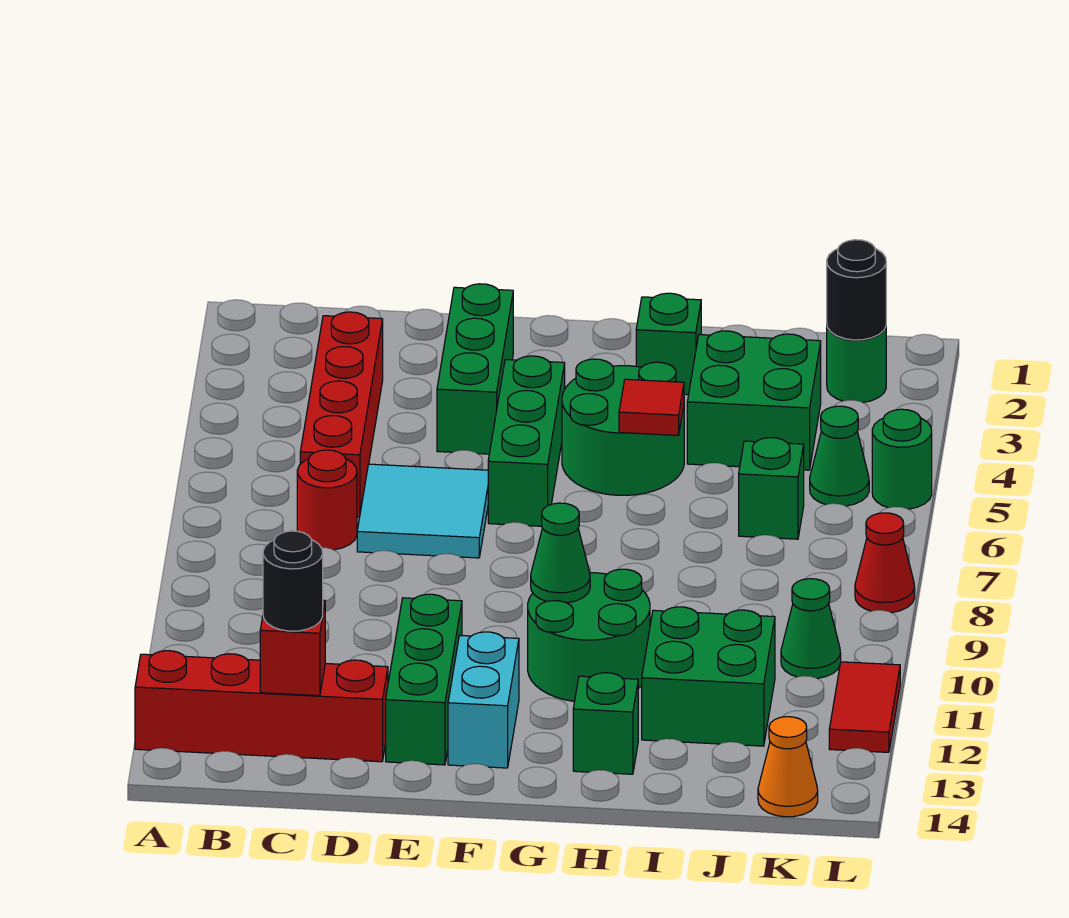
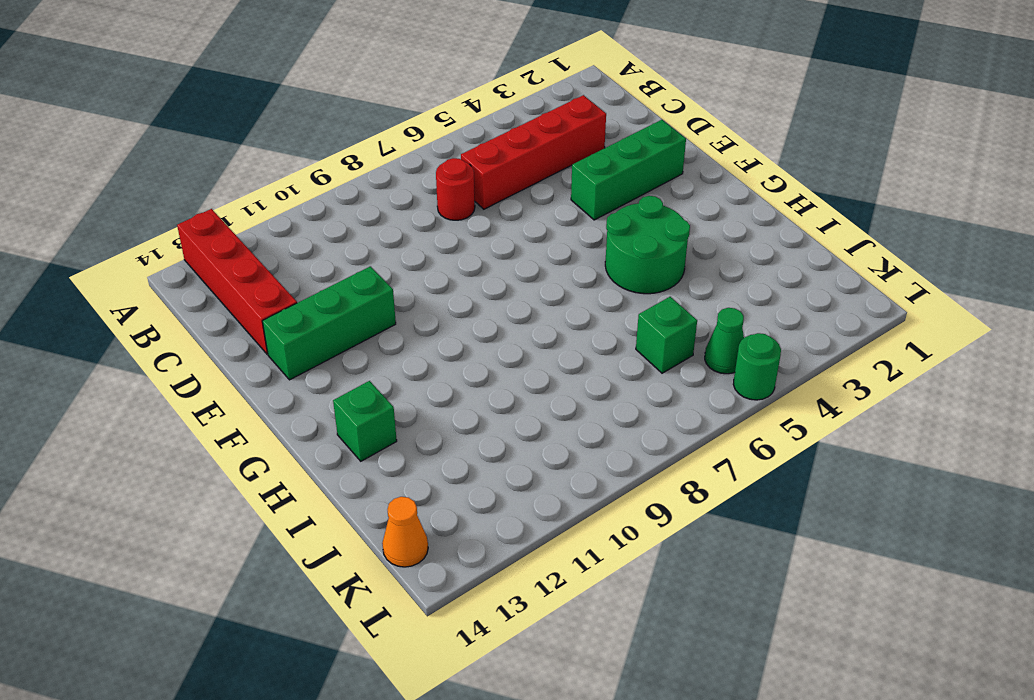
none -> cyan tile D6:E7 level 1
none -> green brick F4:F6 level 1
none -> cyan brick F12:F13 level 1

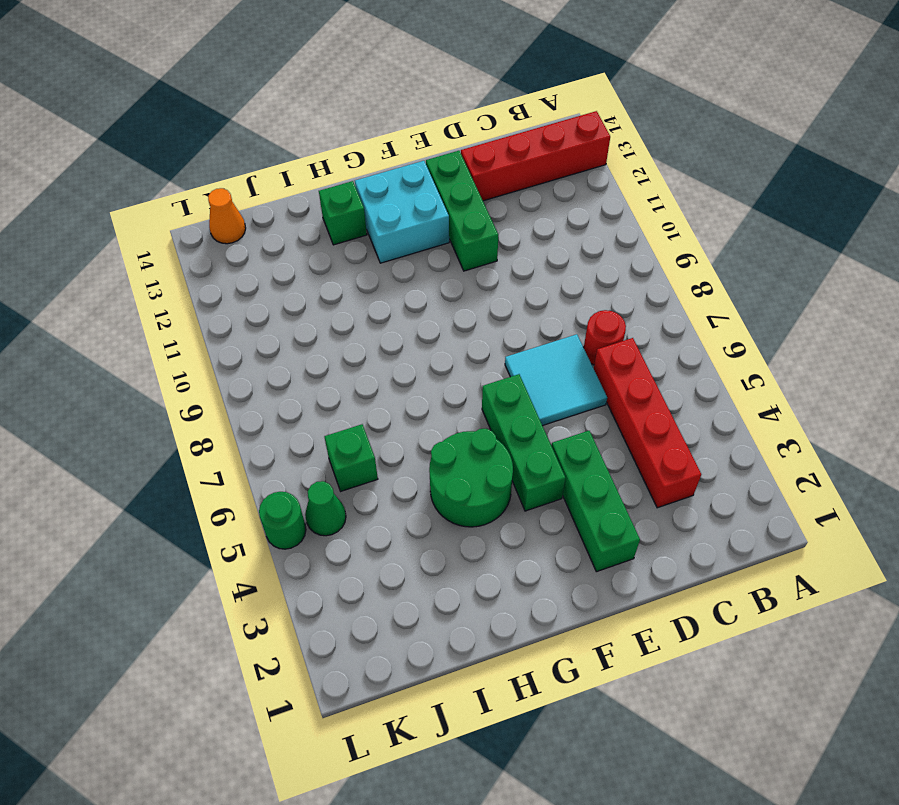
cyan brick F12:G13 level 1 -> cyan brick F12:F13 level 1
none -> green round brick G10:H11 level 1
none -> green brick H2 level 1
none -> green brick I3:J4 level 1

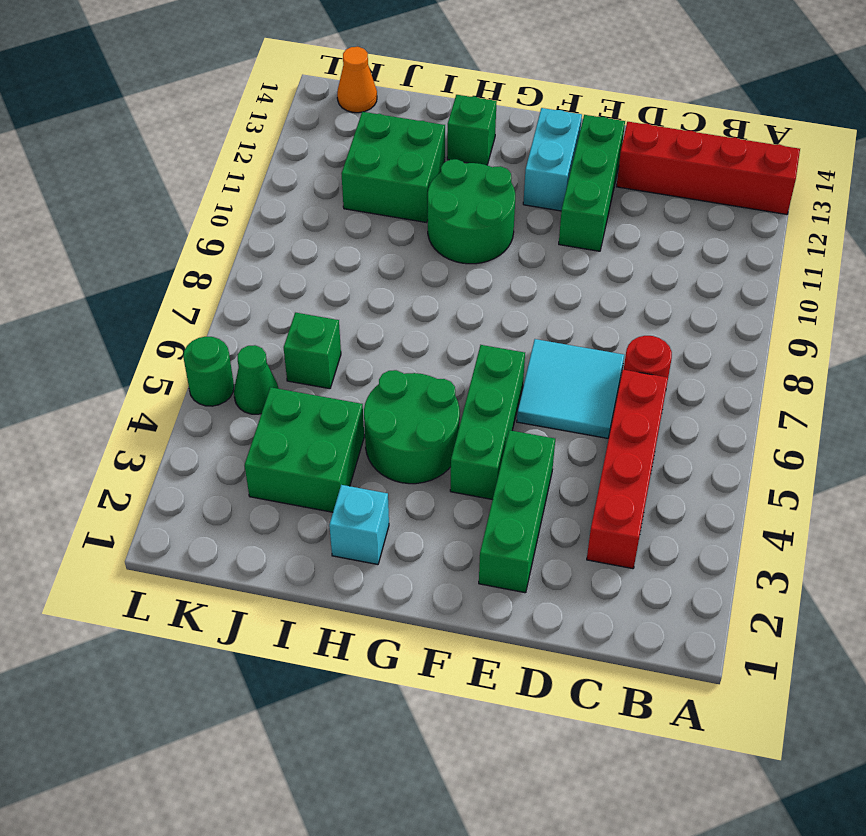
cyan brick H2 level 1 -> green brick H2 level 1
none -> green round brick K2 level 1
none -> green cone K10 level 1
none -> red cone L8 level 1

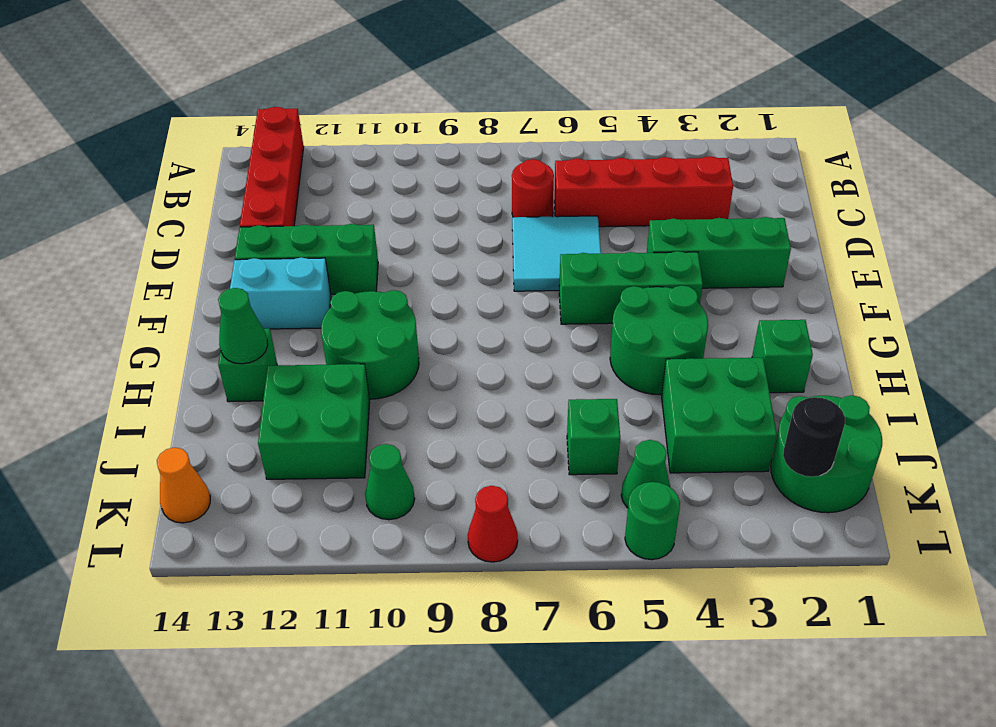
green cone H13 level 2 -> green cone G10 level 2
green round brick J1:K2 level 1 -> green round brick K2 level 1
none -> red tile L11:L12 level 1
none -> red brick C13 level 2
none -> red tile H5 level 2

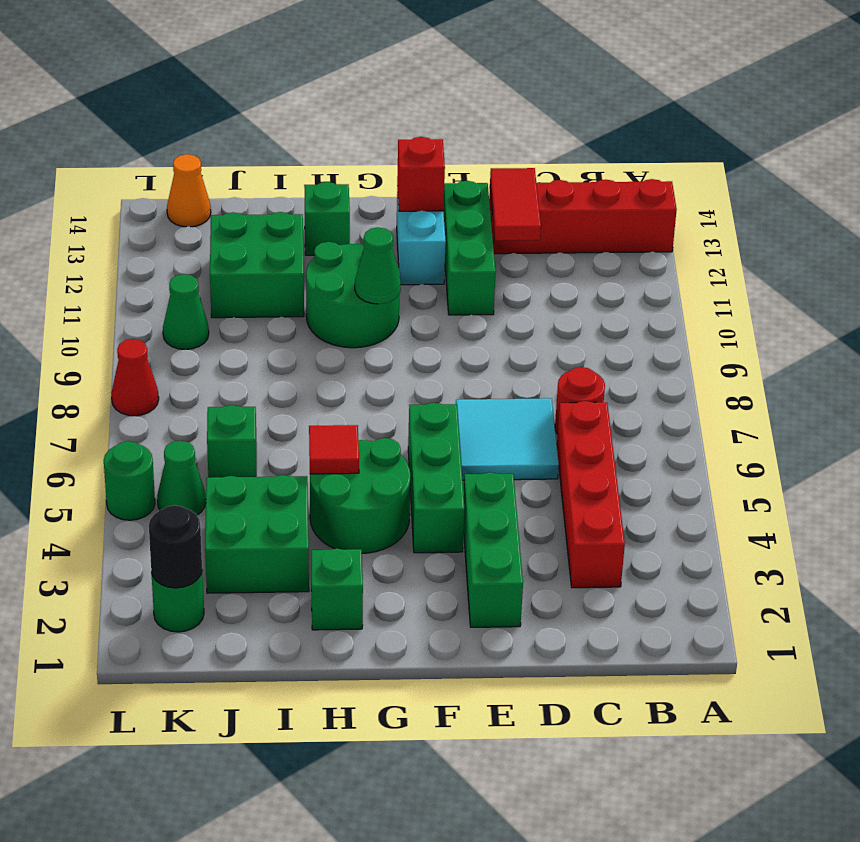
red tile D12:D13 level 2 -> red tile L11:L12 level 1
red brick F13 level 2 -> red brick C13 level 2
none -> black round brick C13 level 3

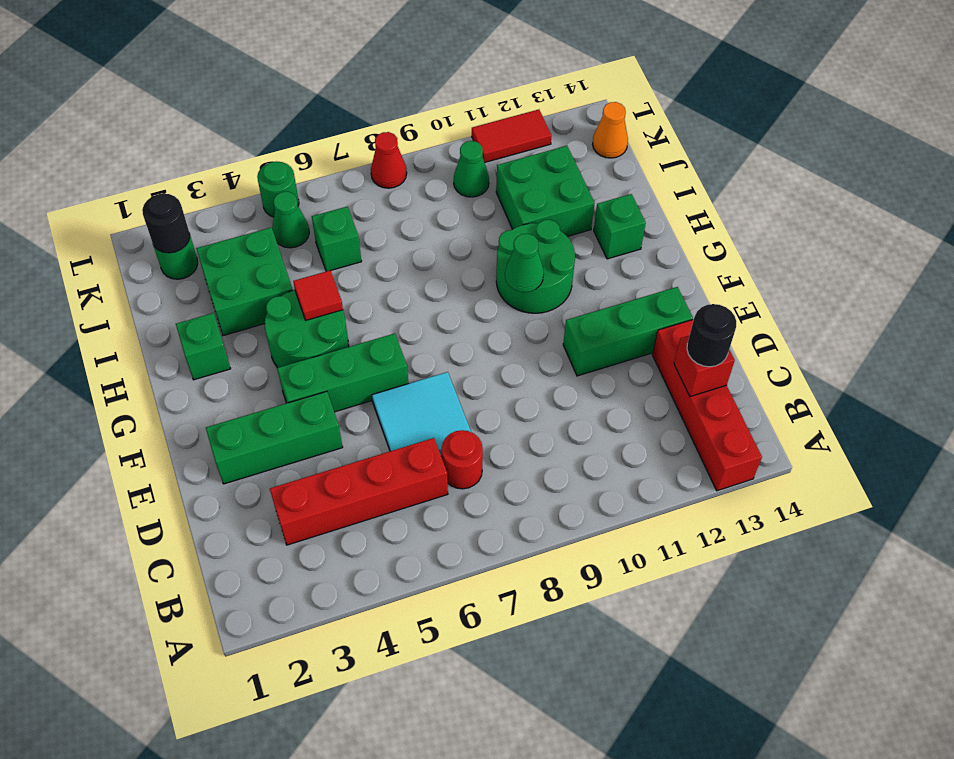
none -> cyan brick F12:F13 level 1

